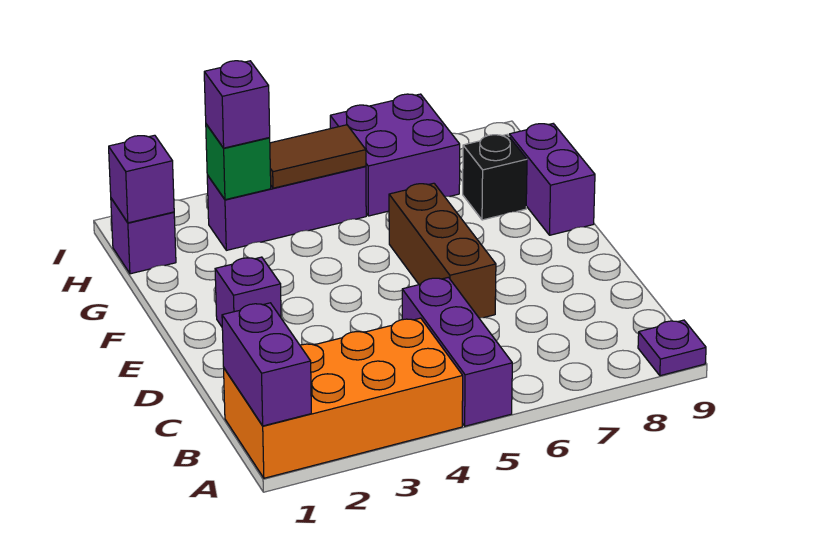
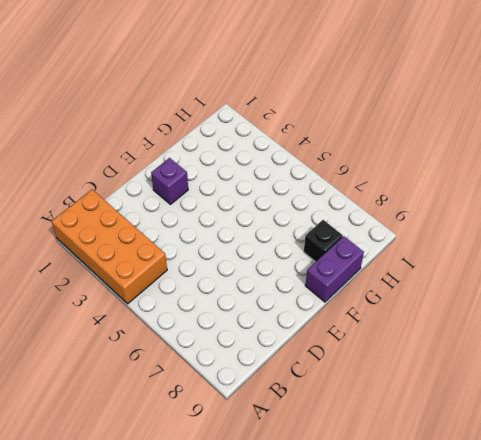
none -> purple brick A5:C5 level 1
none -> purple plate A9 level 1
none -> brown brick D6:F6 level 1

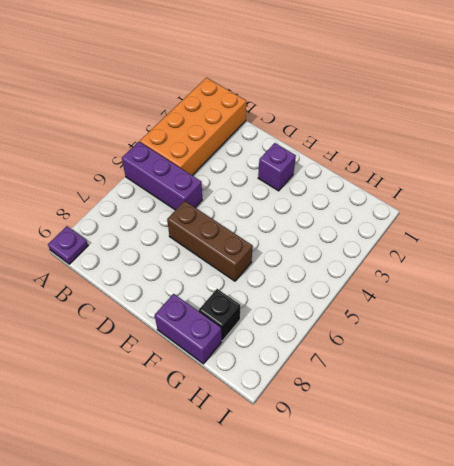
none -> purple brick H1 level 1
none -> purple brick H3:H5 level 1
none -> purple brick H6:I7 level 1

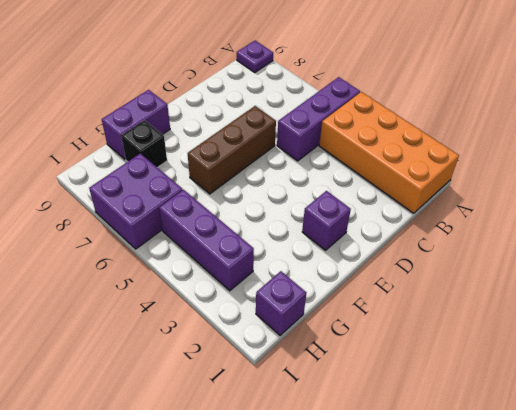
none -> purple brick A1:B1 level 2
none -> purple brick H1 level 2
none -> green brick H3 level 2

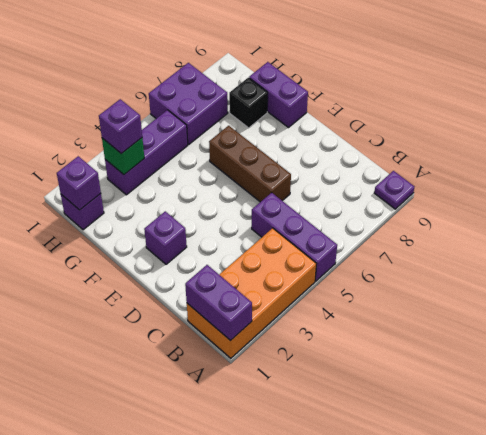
none -> brown tile H4:H5 level 2

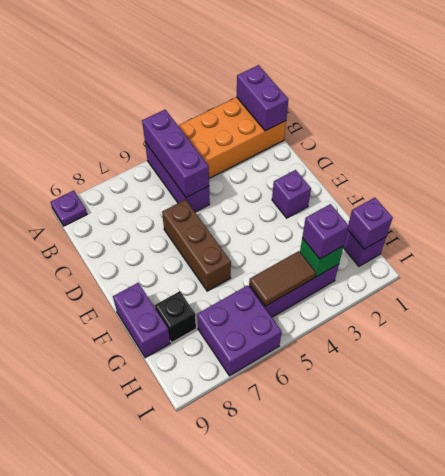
purple brick A5:C5 level 2 -> none

